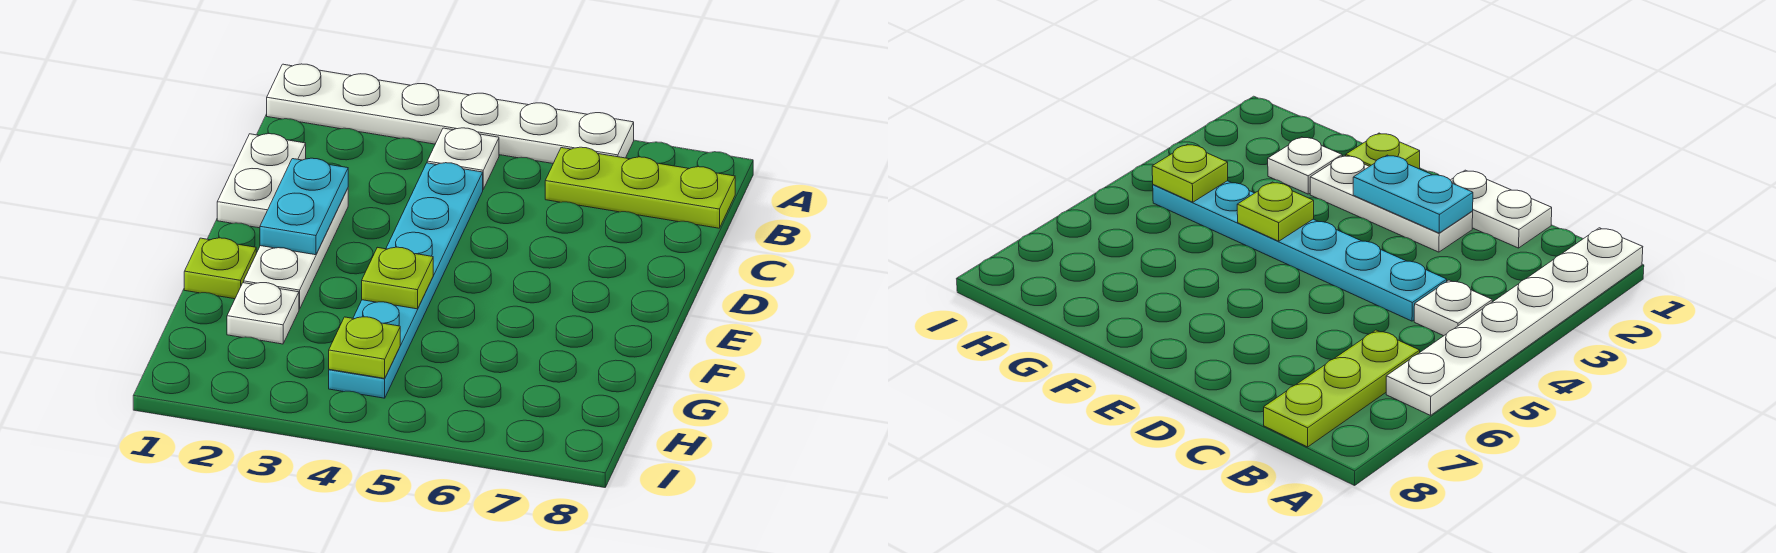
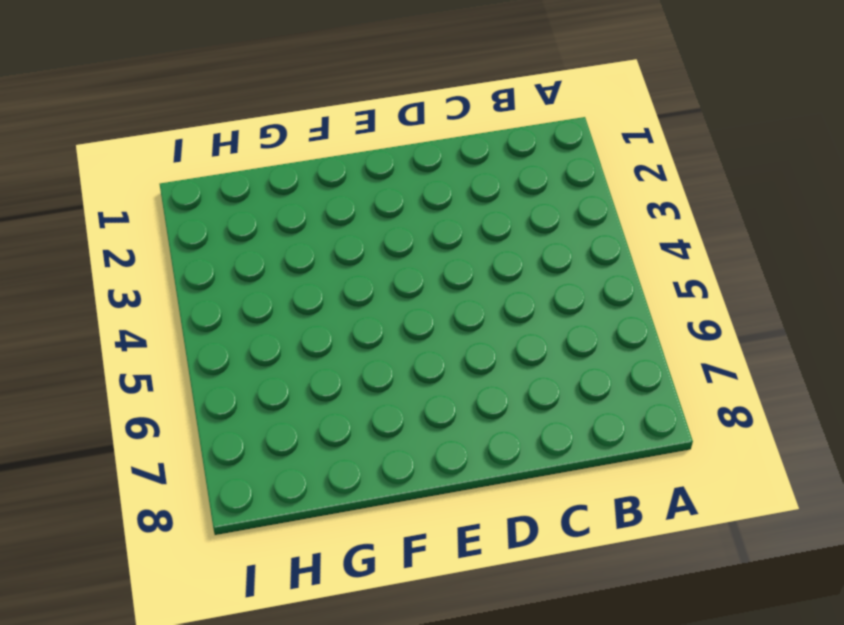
none -> white plate A1:A6 level 1
none -> white plate B4 level 1

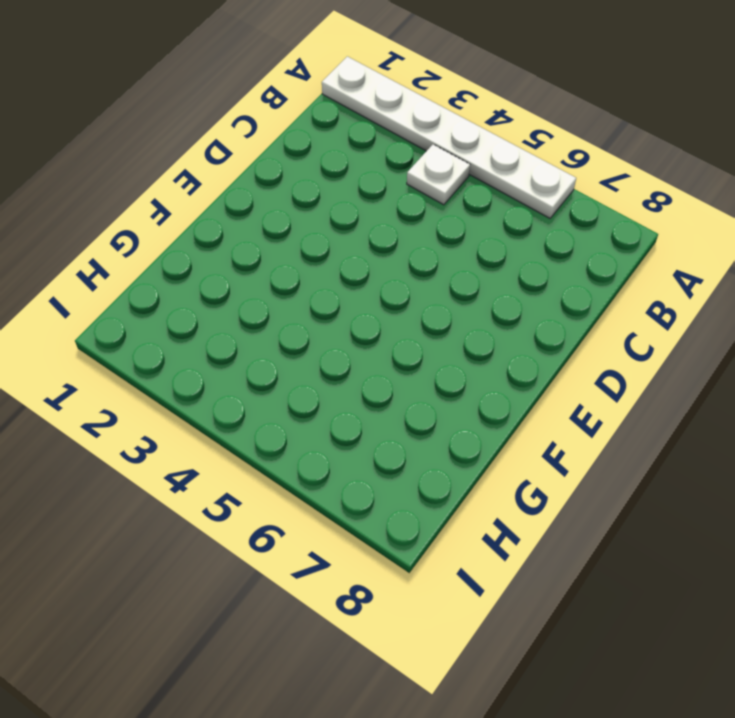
none -> lime plate B6:B8 level 1
none -> white plate C1:D1 level 1

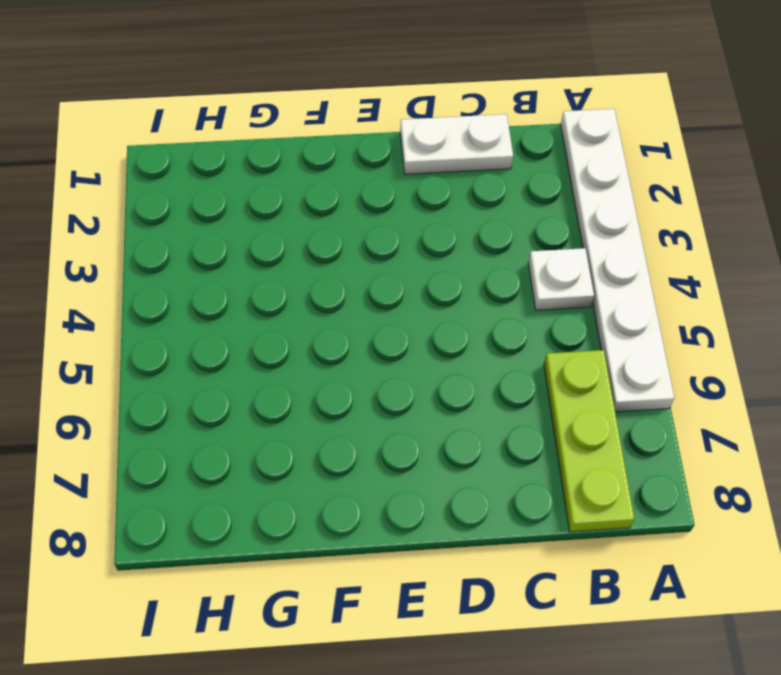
none -> cyan plate C4:H4 level 1
none -> white plate D2:F2 level 1

